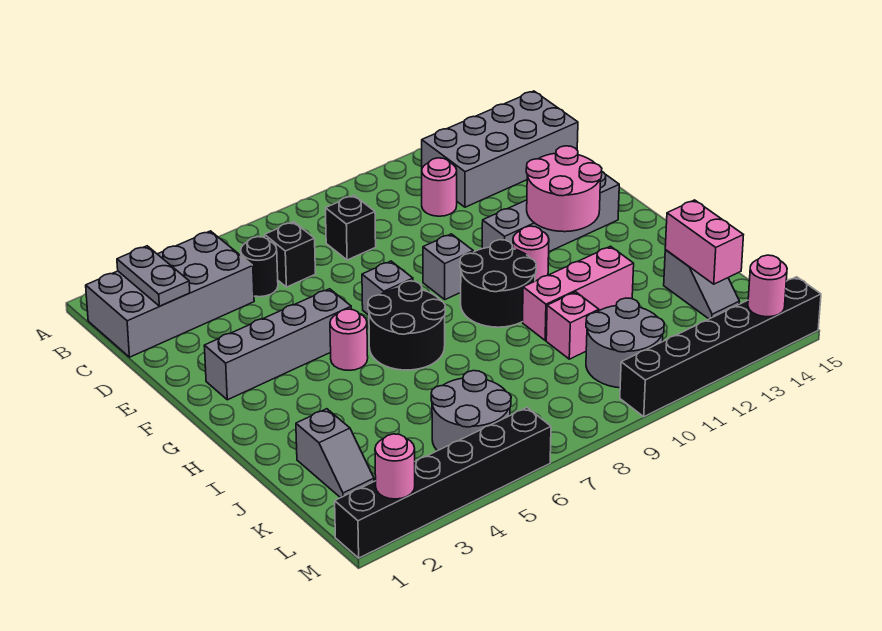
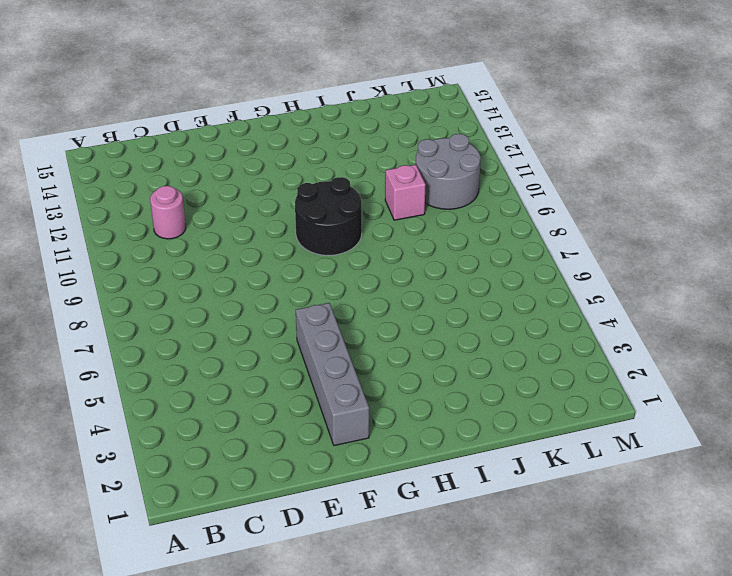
none -> grey brick B1:C4 level 1
none -> grey brick B12:C15 level 1
none -> black round brick C5 level 1

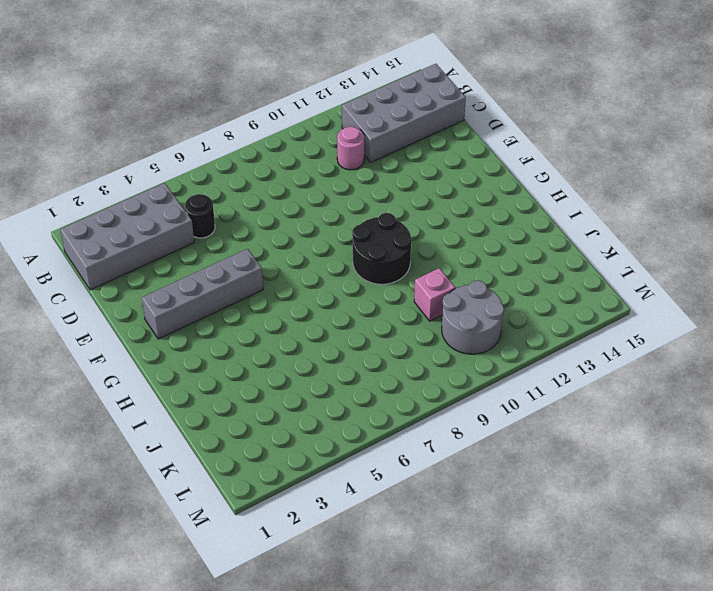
none -> black brick C6 level 1
none -> black brick C8 level 1
none -> grey brick F7 level 1

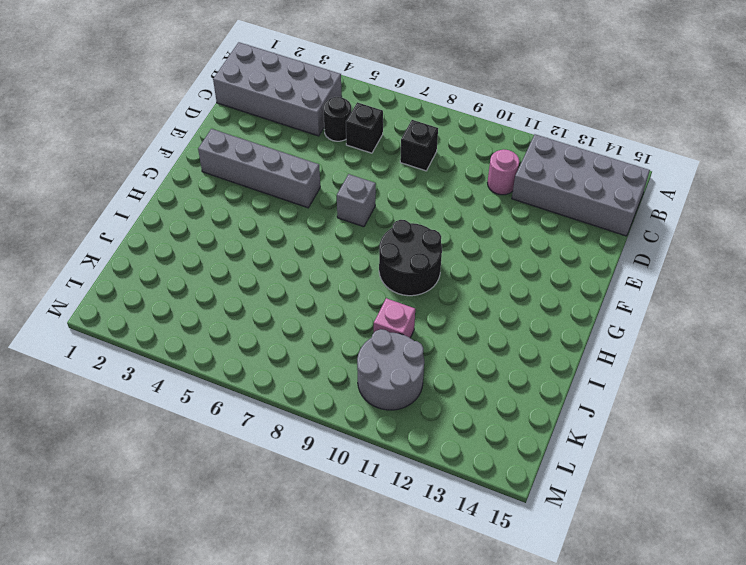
none -> grey brick F9 level 1
none -> grey brick F11:F14 level 1
none -> pink round brick G5 level 1

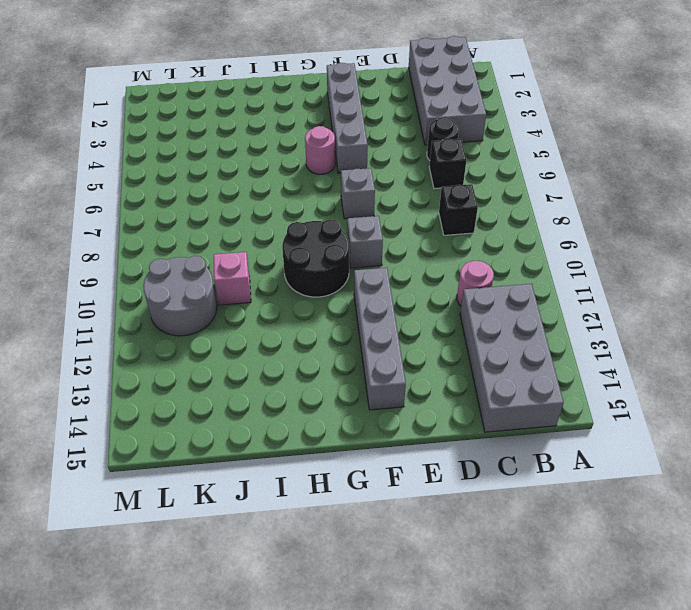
none -> black round brick G6:H7 level 1
none -> pink round brick G11 level 1
none -> pink brick I10:I12 level 1

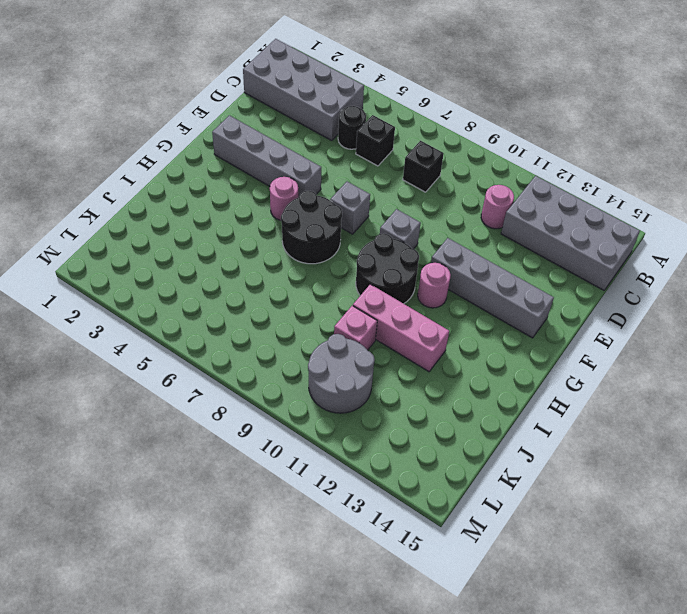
none -> grey slope J2:K2 level 1 top J
none -> grey slope J14:K14 level 1 top J
none -> grey round brick K5:L6 level 1

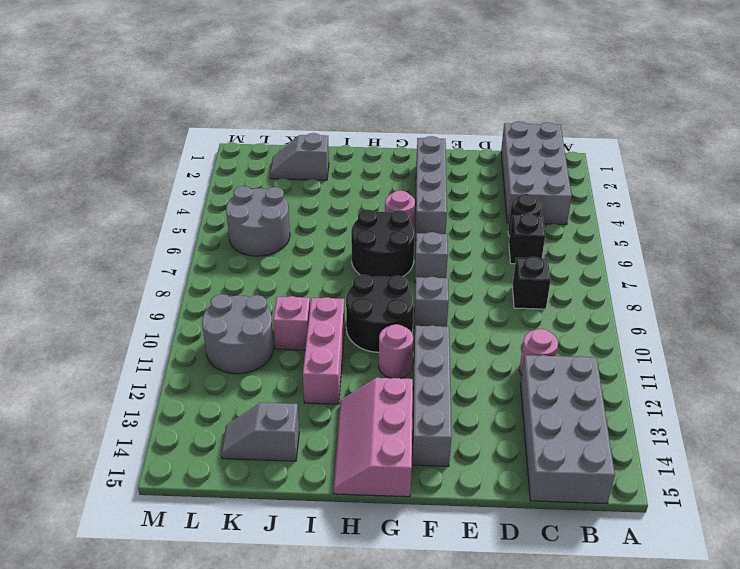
pink slope G13:H15 level 1 top G -> none
none -> black brick M1:M6 level 1
none -> black brick M10:M15 level 1
none -> grey plate B2:C2 level 2

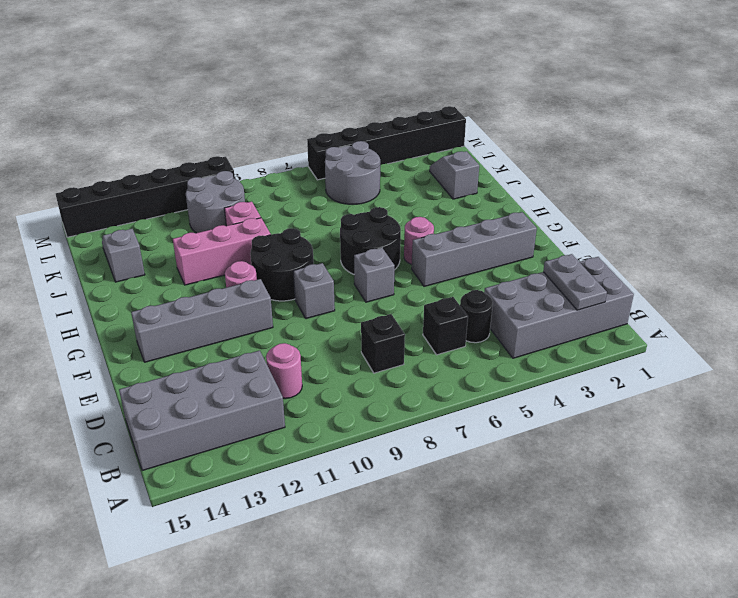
none -> pink round brick F12:G13 level 2
none -> pink brick J14:K14 level 2
none -> pink round brick M2 level 2

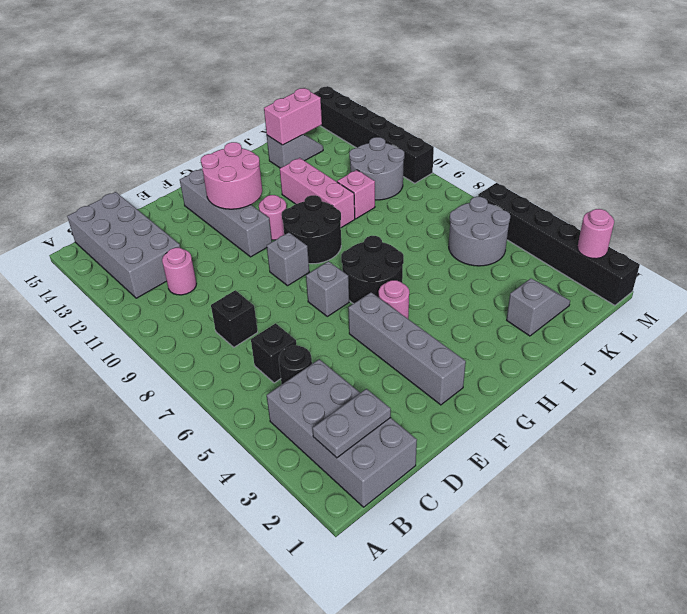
none -> pink round brick M14 level 2

